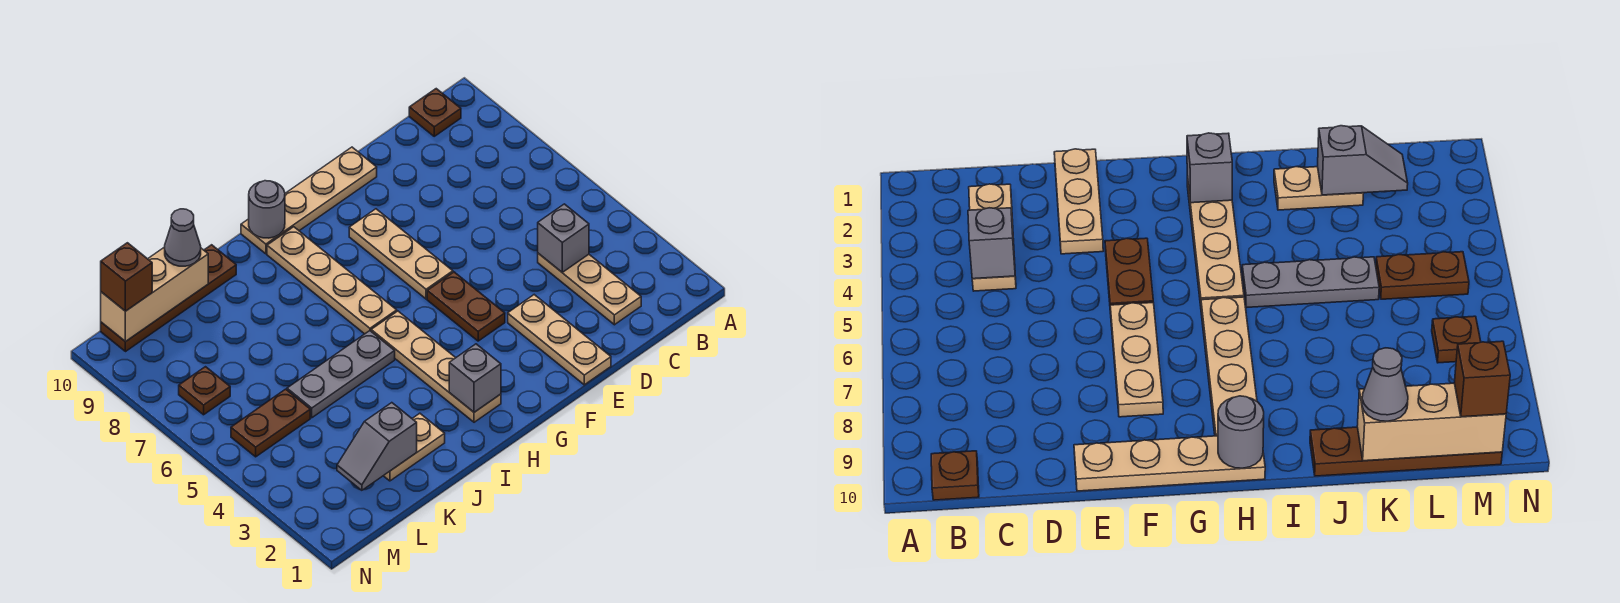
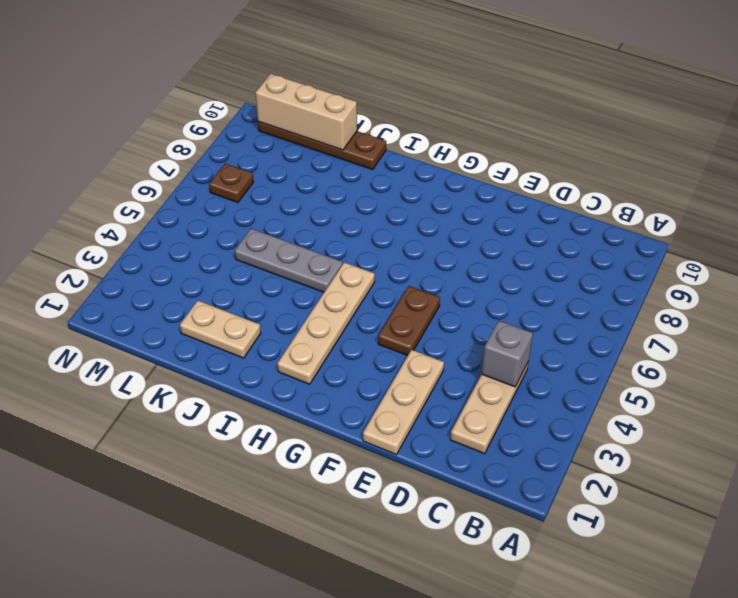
none -> brown plate B10 level 1
none -> tan plate E10:H10 level 1
none -> tan plate F6:F8 level 1

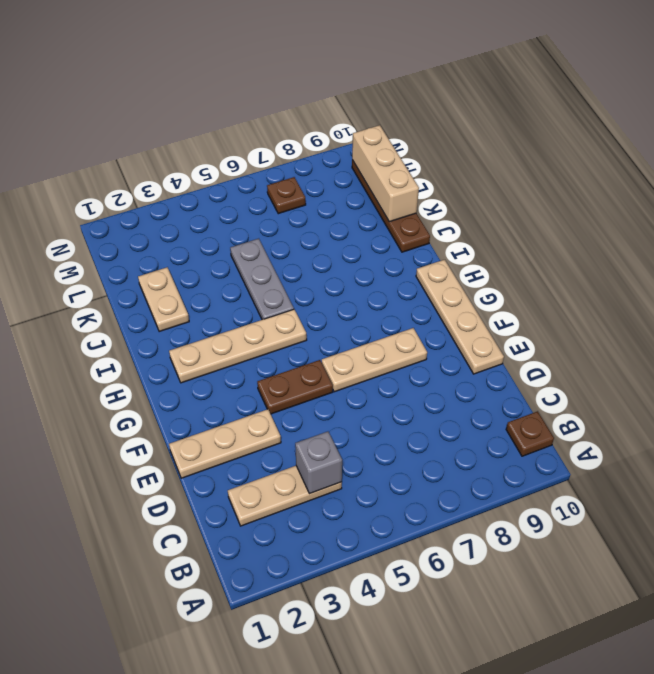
none -> tan plate H6:H9 level 1
none -> brown plate L5:M5 level 1
none -> grey brick H2 level 2

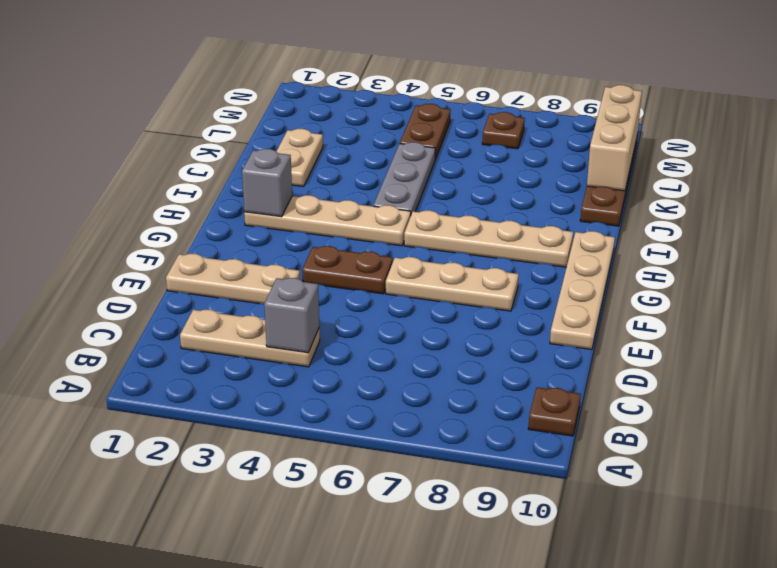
none -> grey round brick H10 level 2
none -> grey slope K2:L2 level 2 top K
none -> grey cone K10 level 3

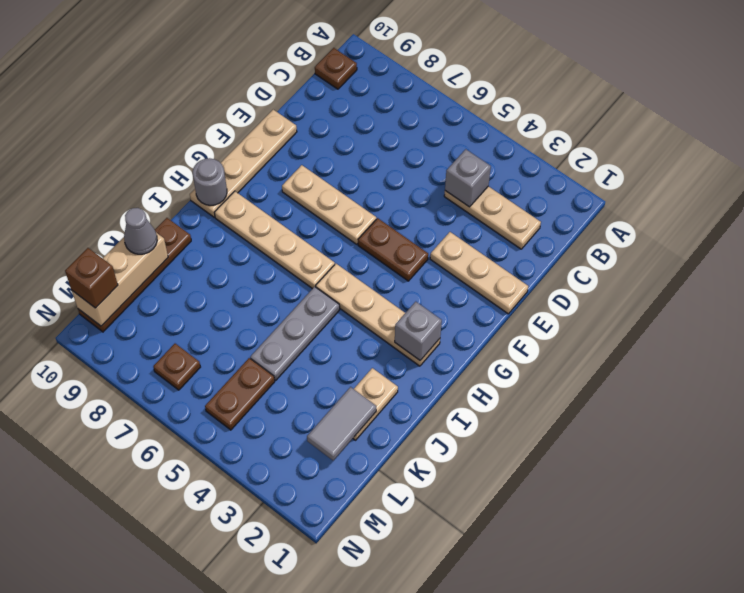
grey tile K2:L2 level 2 -> grey slope K2:L2 level 2 top K

